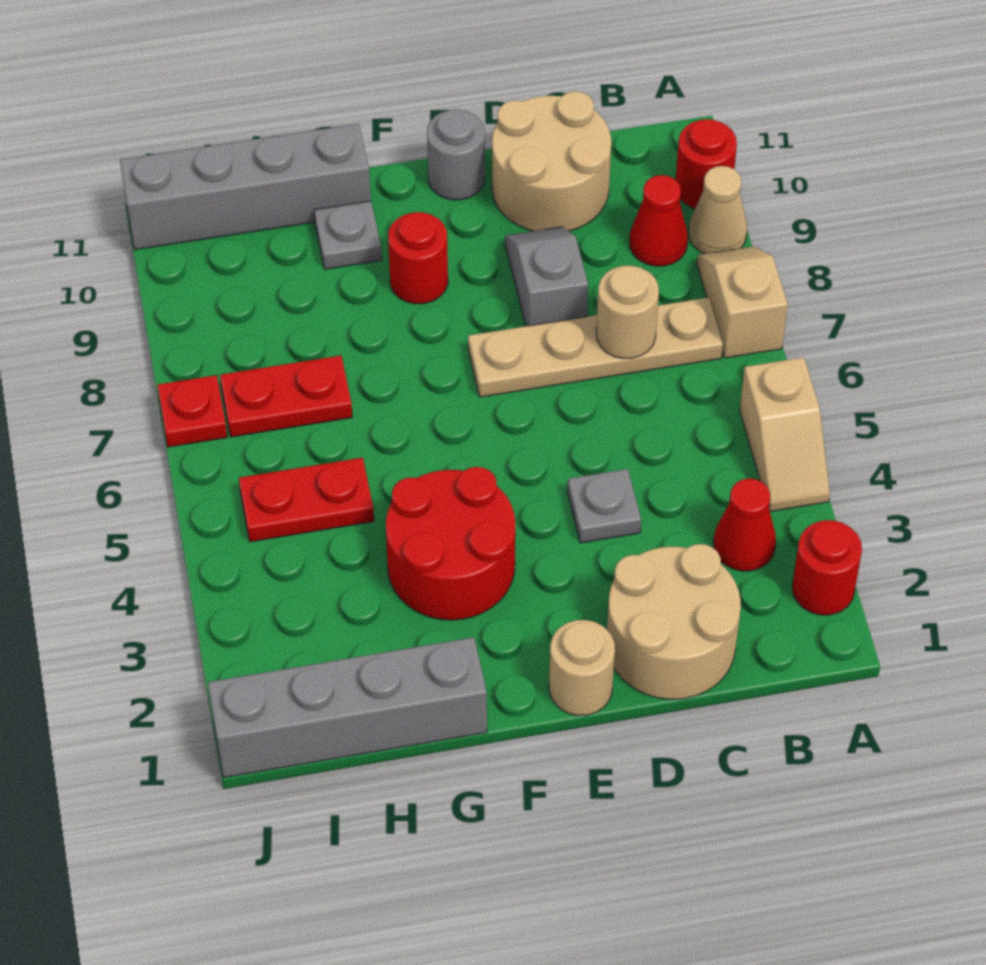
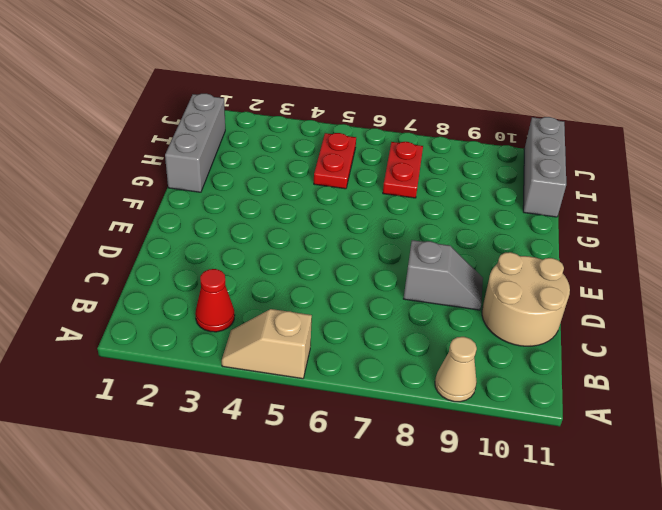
grey brick G1:I1 level 1 -> grey brick G1:J1 level 1
grey brick H11:J11 level 1 -> grey brick G11:J11 level 1
none -> red round brick A2 level 1
none -> tan slope A7:A8 level 1 top 7
none -> red round brick A10 level 1

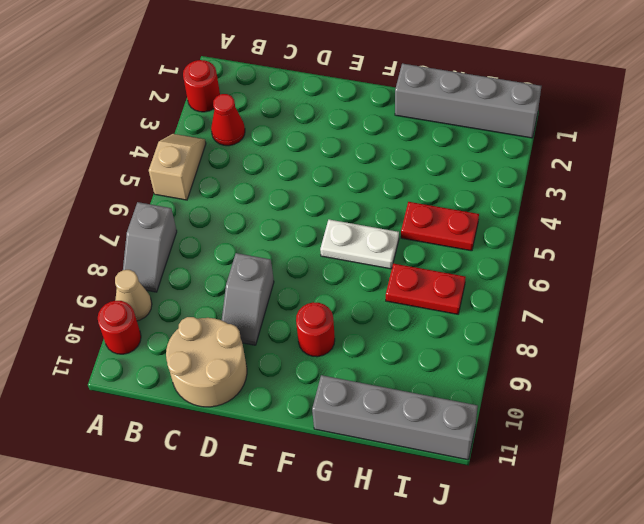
grey slope A7:A8 level 1 top 7 -> tan slope A7:A8 level 1 top 7
white plate F6:G6 level 1 -> none
none -> tan plate B7:E7 level 1
none -> red cone B9 level 1
none -> tan round brick C1:D2 level 1

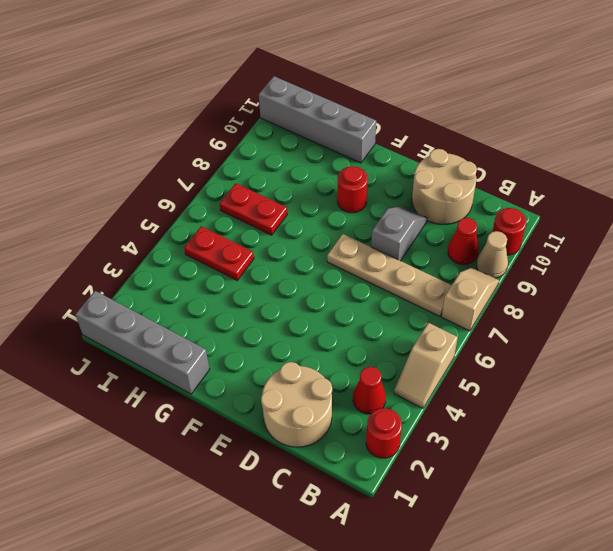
none -> grey plate D4 level 1
none -> tan round brick E1 level 1
none -> grey round brick E11 level 1

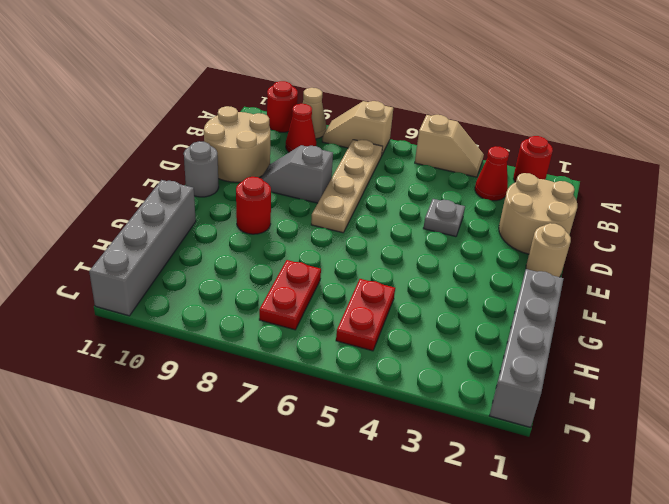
none -> red round brick F3:G4 level 1
none -> grey plate G10 level 1
none -> red plate J7 level 1

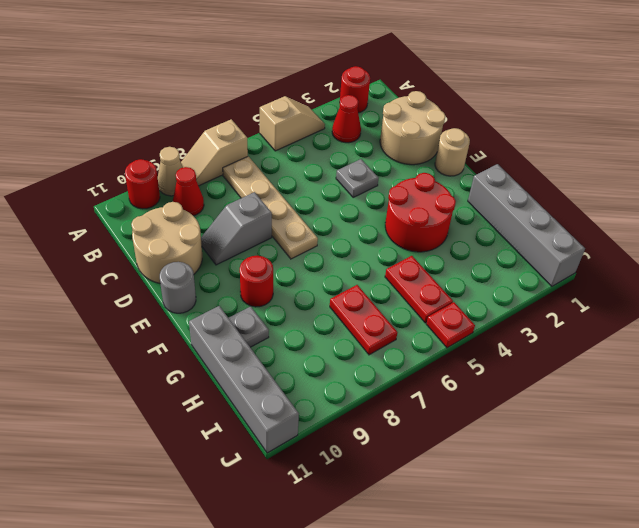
red plate J5 level 1 -> red plate J7 level 1
none -> tan round brick C7 level 2

